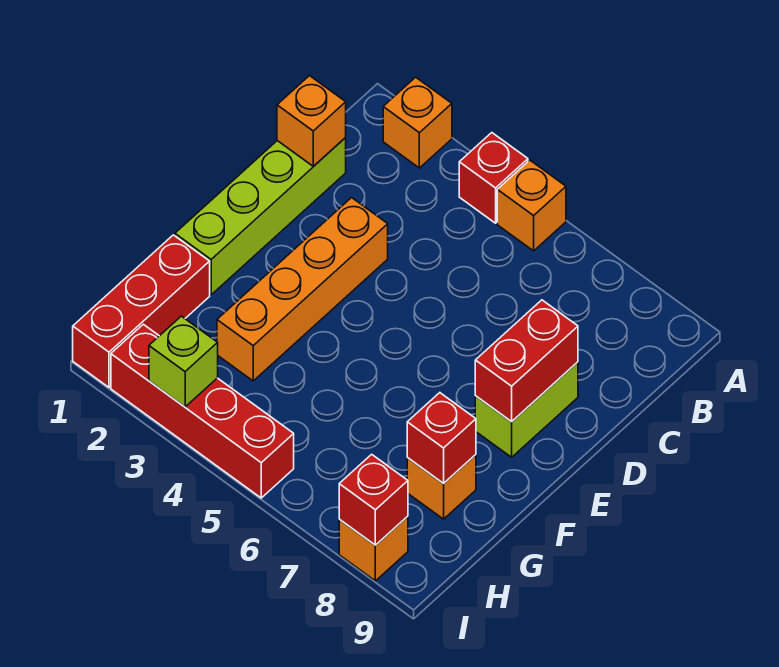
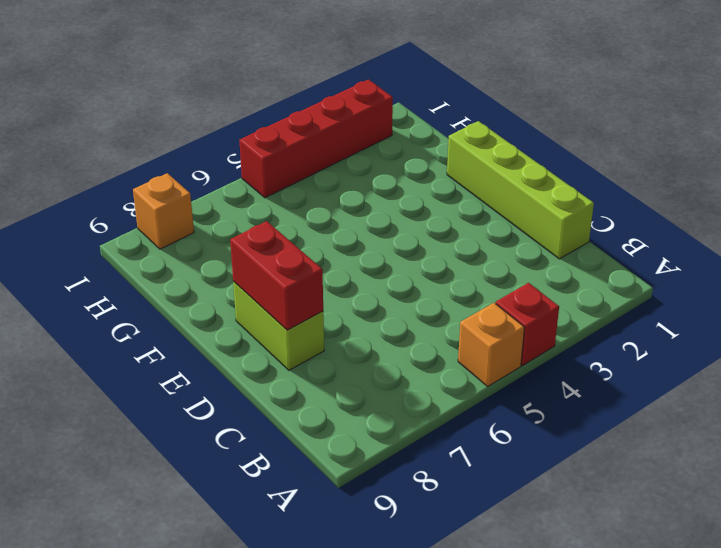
none -> orange brick A2 level 1
none -> orange brick D3:G3 level 1
none -> red brick G1:I1 level 1

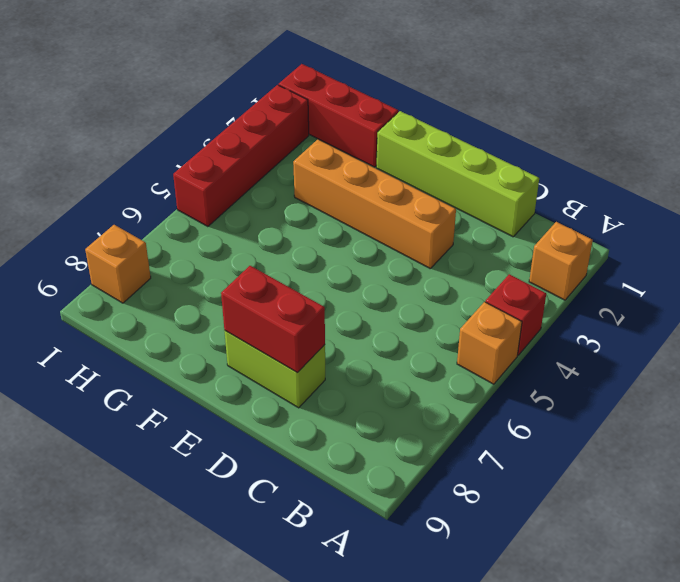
none -> orange brick G8 level 1
none -> orange brick C1 level 2
none -> red brick G8 level 2

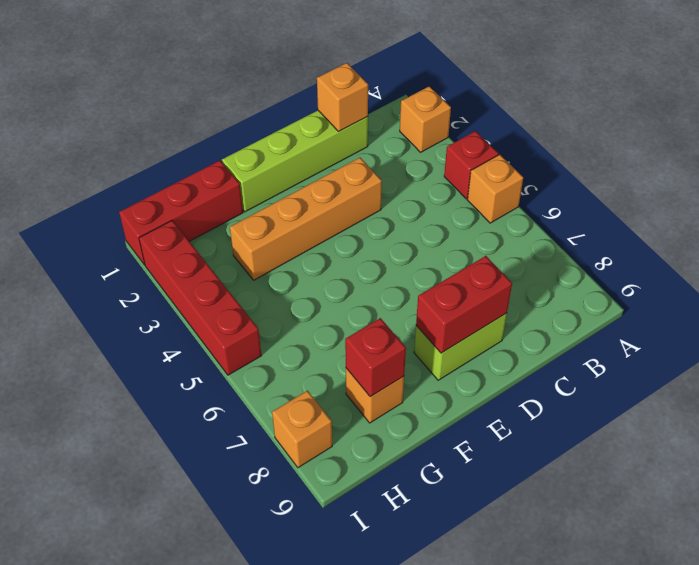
none -> lime brick I3 level 2
none -> red brick I8 level 2

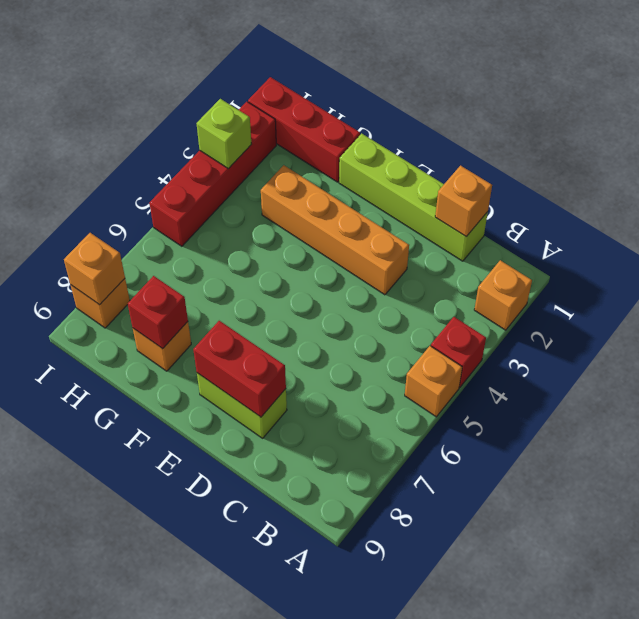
orange brick I8 level 2 -> red brick I8 level 2

